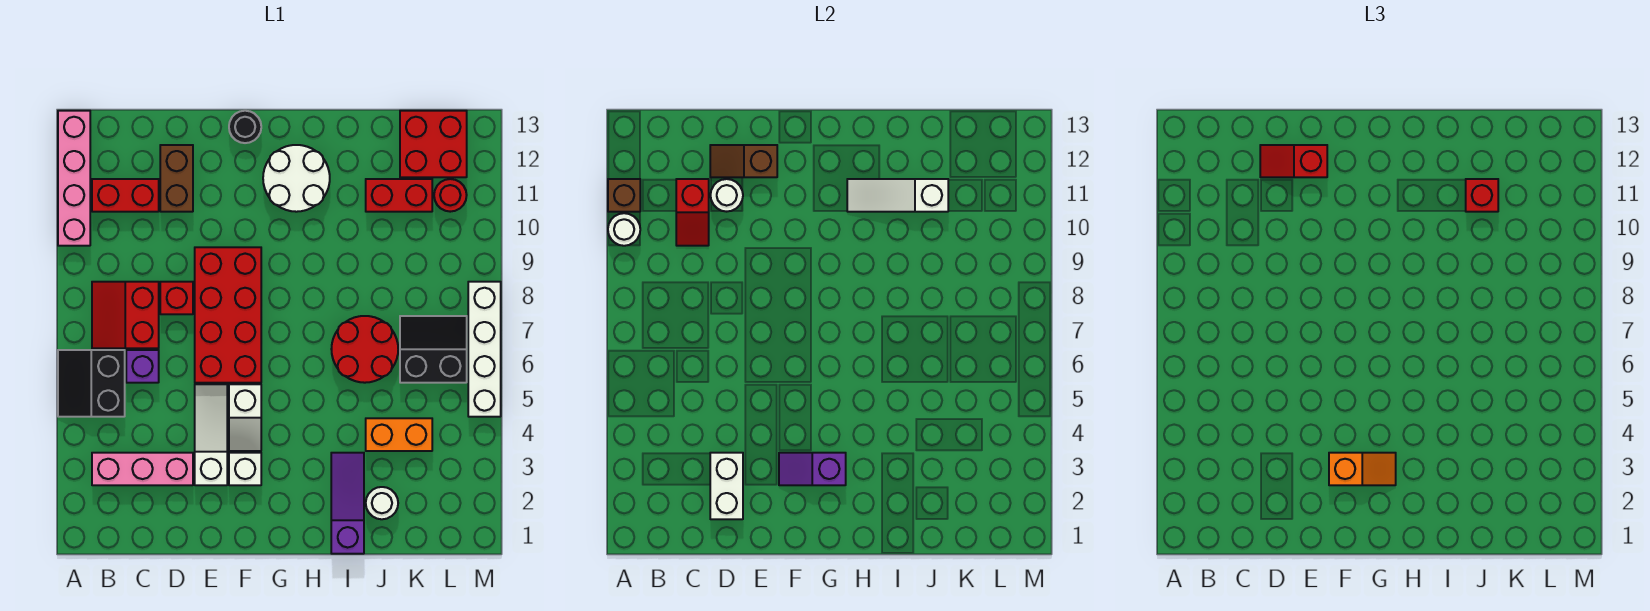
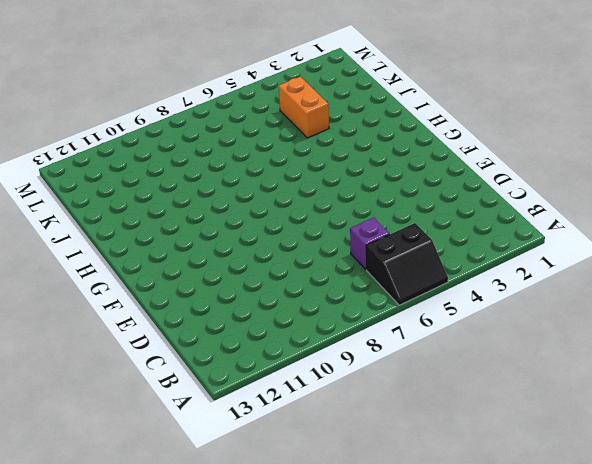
none -> pink brick A10:A13 level 1
none -> pink brick B3:D3 level 1
none -> red slope B7:C8 level 1 top C
none -> red brick B11:C11 level 1

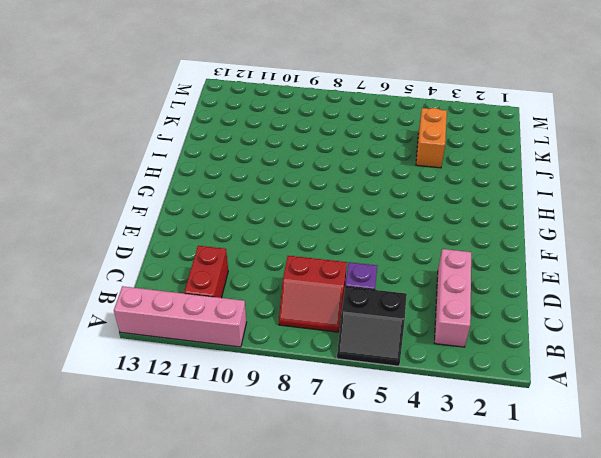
none -> red brick D8 level 1
none -> brown brick D11:D12 level 1
none -> white slope E3:E5 level 1 top 3
none -> red brick E6:F9 level 1

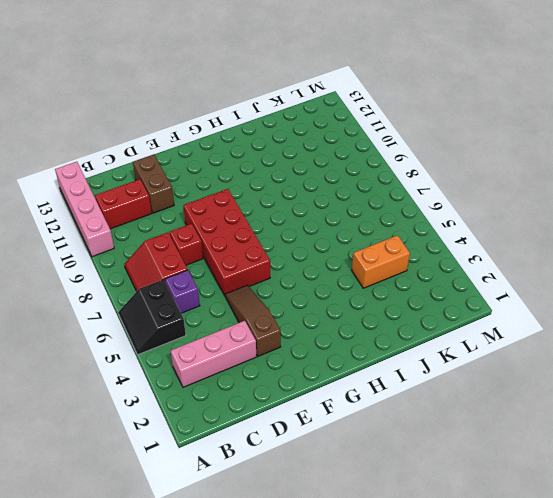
brown slope E3:E5 level 1 top 3 -> white slope E3:E5 level 1 top 3
none -> white brick F3 level 1
none -> white slope F4:F5 level 1 top 5
none -> black round brick F13 level 1
none -> white round brick G11:H12 level 1

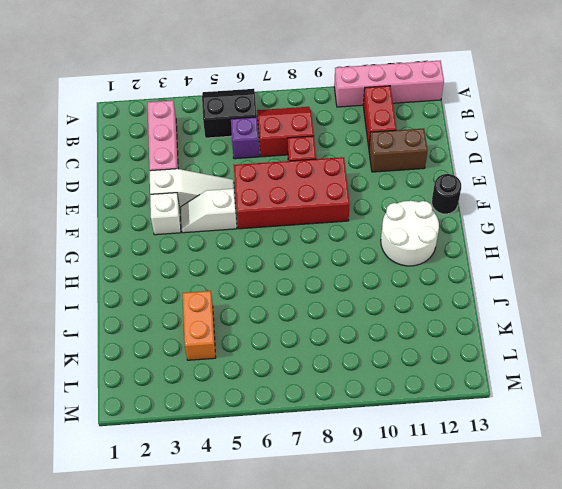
none -> purple slope I1:I3 level 1 top 1
none -> red round brick I6:J7 level 1
none -> white round brick J2 level 1
none -> red brick J11:K11 level 1

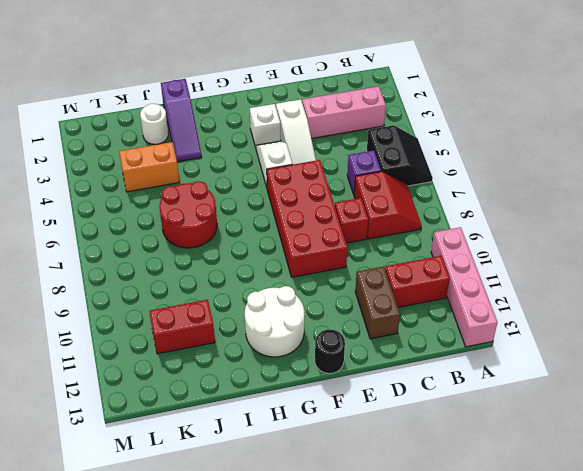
none -> black slope K6:L7 level 1 top 6
none -> red brick K12:L13 level 1
none -> red round brick L11 level 1
none -> white brick M5:M8 level 1

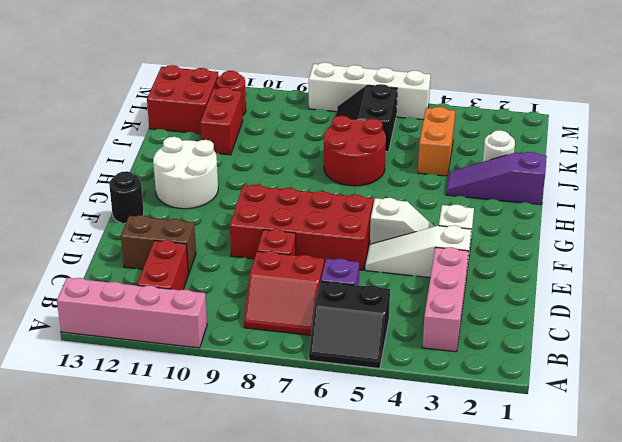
none -> white round brick A10 level 2
none -> brown brick A11 level 2
none -> red slope C10:C11 level 2 top 11
none -> white brick D2:D3 level 2

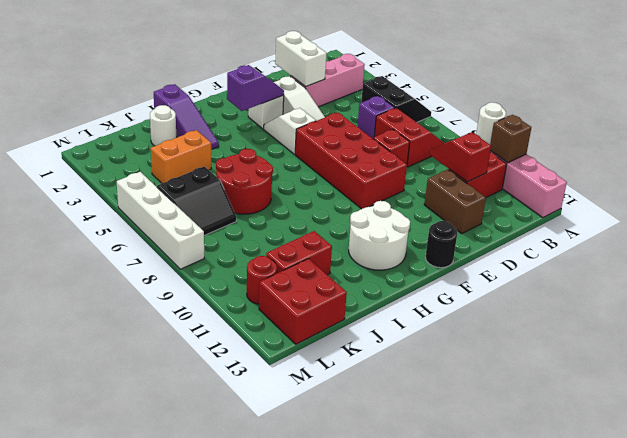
none -> white round brick D11 level 2
none -> brown slope D12:E12 level 2 top E
none -> white slope H11:J11 level 2 top J
none -> red slope D12:E12 level 3 top E

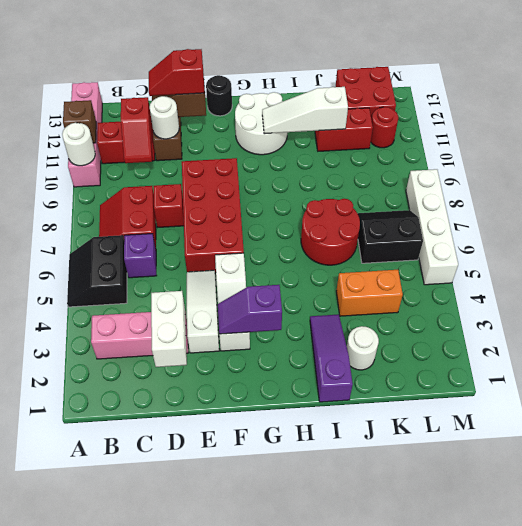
none -> orange slope F3:G3 level 3 top F
none -> red brick J11 level 3

